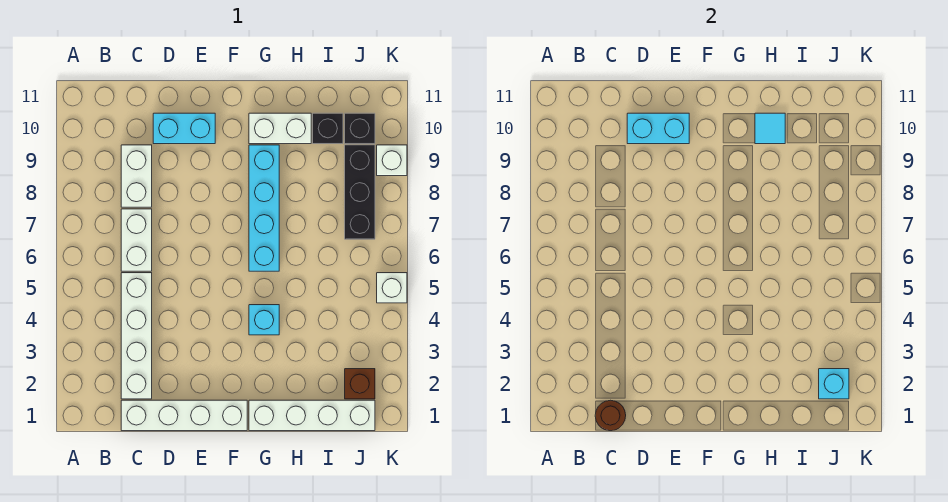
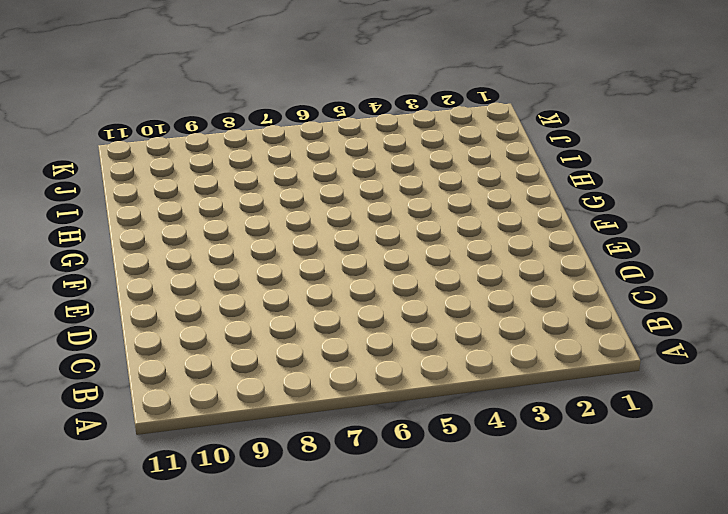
none -> white brick C1:F1 level 1
none -> white brick C2:C5 level 1
none -> white brick C6:C7 level 1

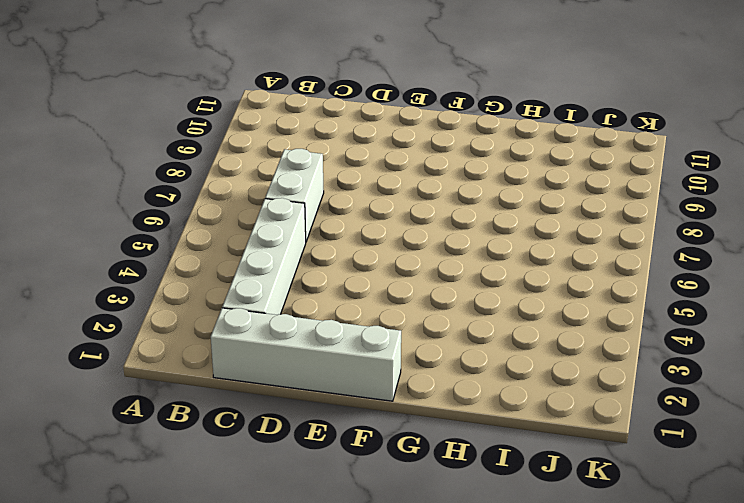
none -> white brick C8:C9 level 1
none -> cyan brick D10:E10 level 1
none -> white brick G1:J1 level 1

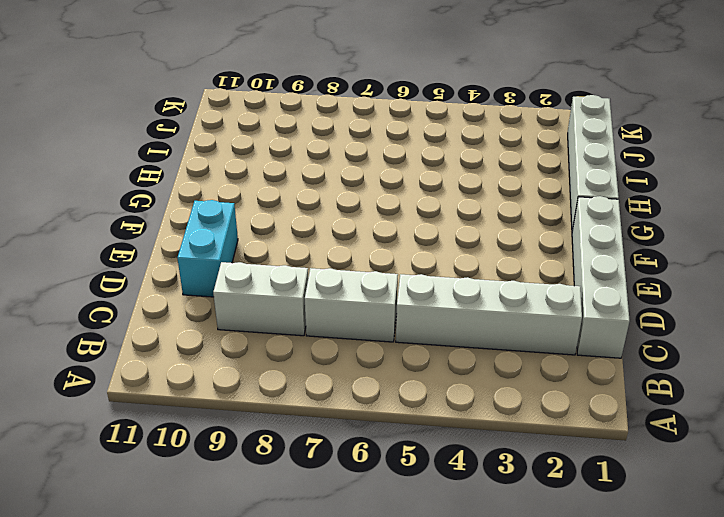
none -> cyan brick G4 level 1
none -> cyan brick G6:G9 level 1
none -> white brick G10:H10 level 1

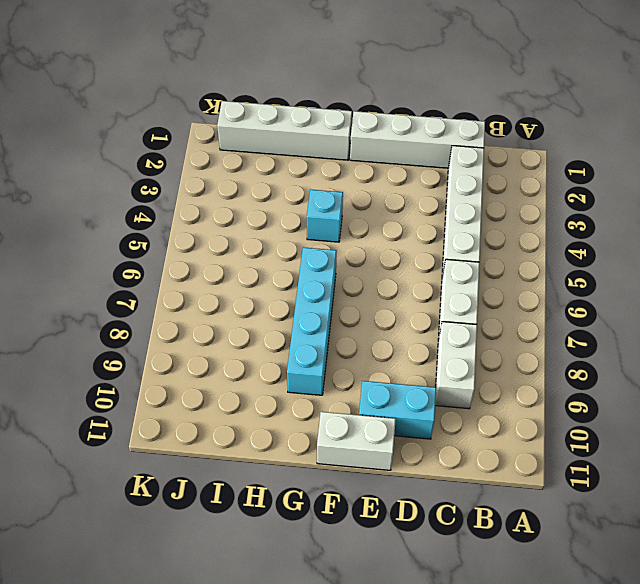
white brick E11:F11 level 1 -> white brick G10:H10 level 1
none -> black brick I10 level 1
none -> brown brick J2 level 1
none -> black brick J7:J9 level 1

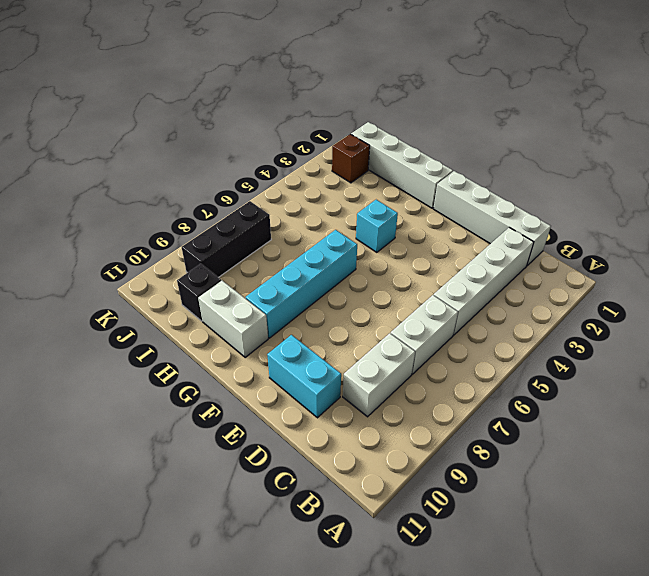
none -> black brick J10 level 1
none -> white brick K5 level 1
none -> white brick K9 level 1

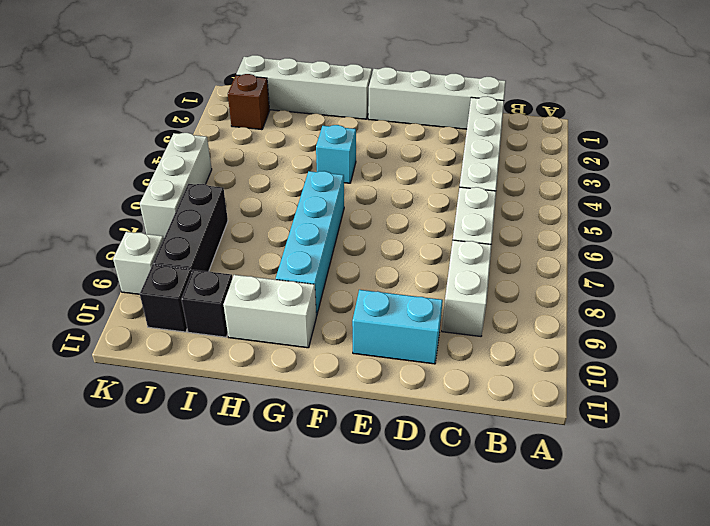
white brick K5:K7 level 1 -> white brick K5 level 1
none -> brown round brick C1 level 2
none -> cyan brick D10:E10 level 2
none -> cyan tile H10 level 2

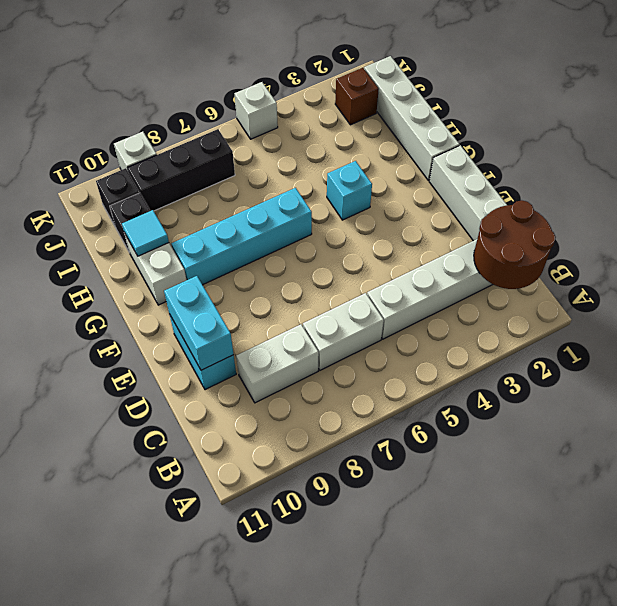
brown round brick B1:C2 level 2 -> brown round brick C1 level 2
none -> cyan brick J2 level 2

